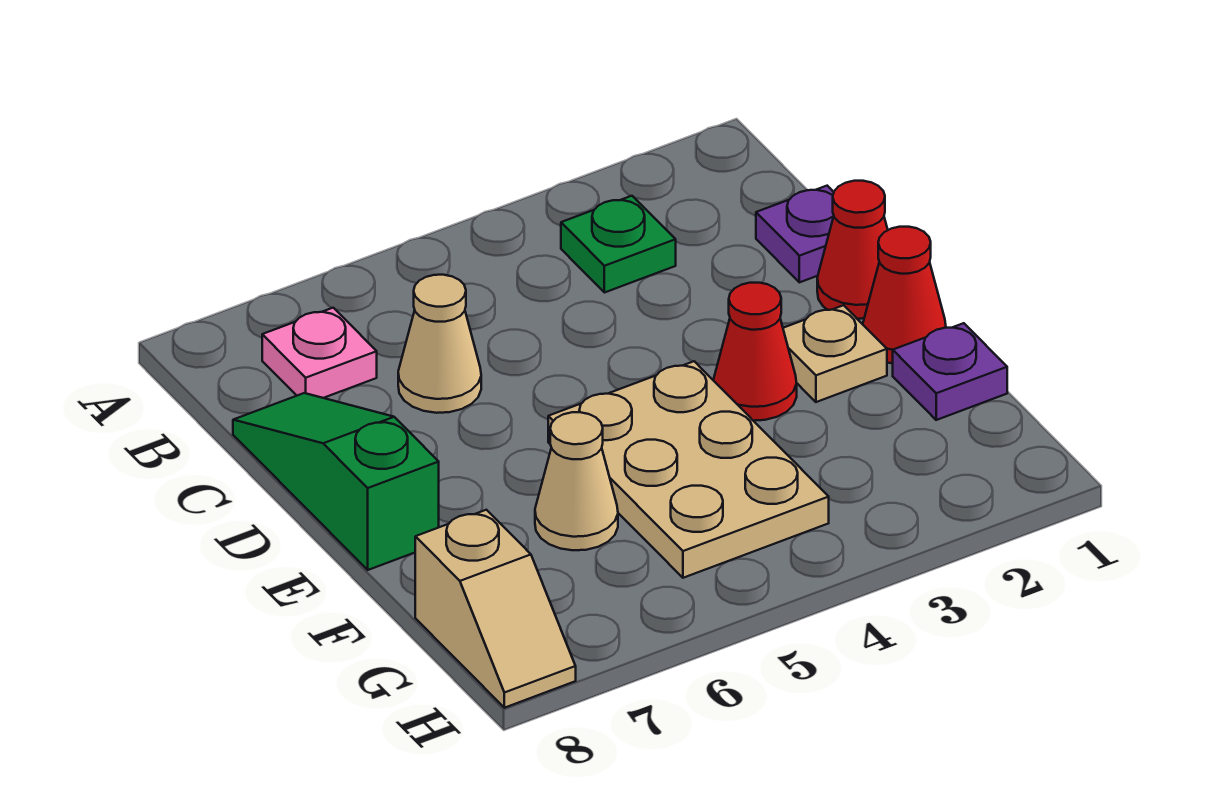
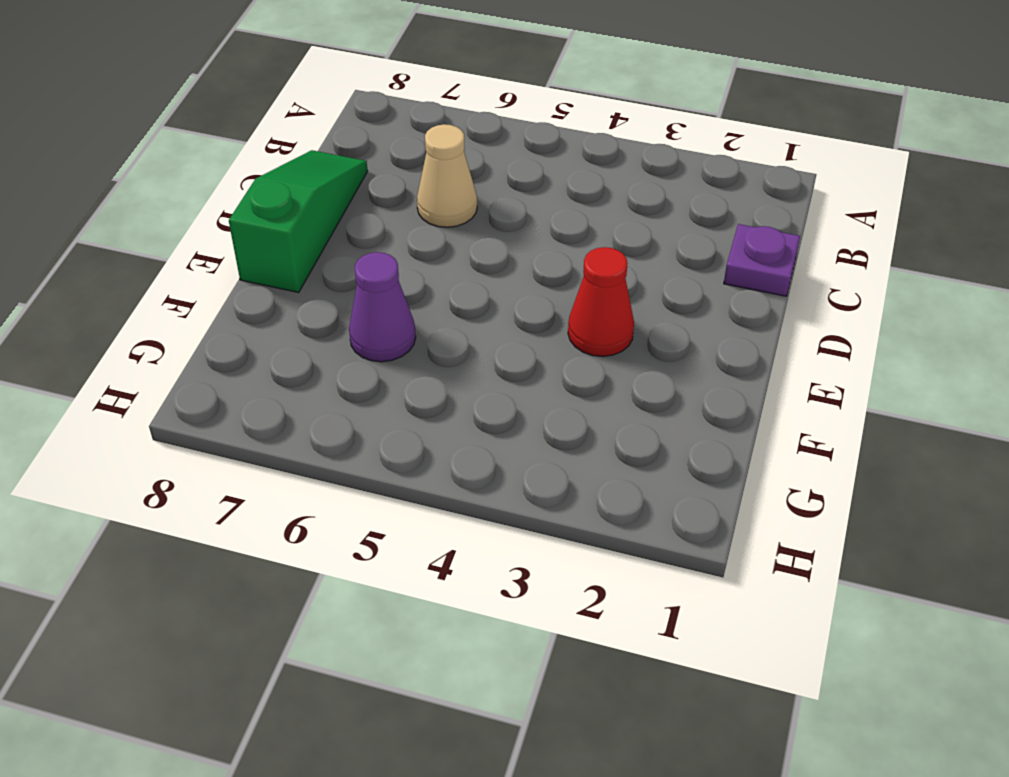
purple cone F6 level 1 -> tan cone F6 level 1
none -> green plate B3 level 1
none -> pink plate B7 level 1
none -> red cone D1 level 1

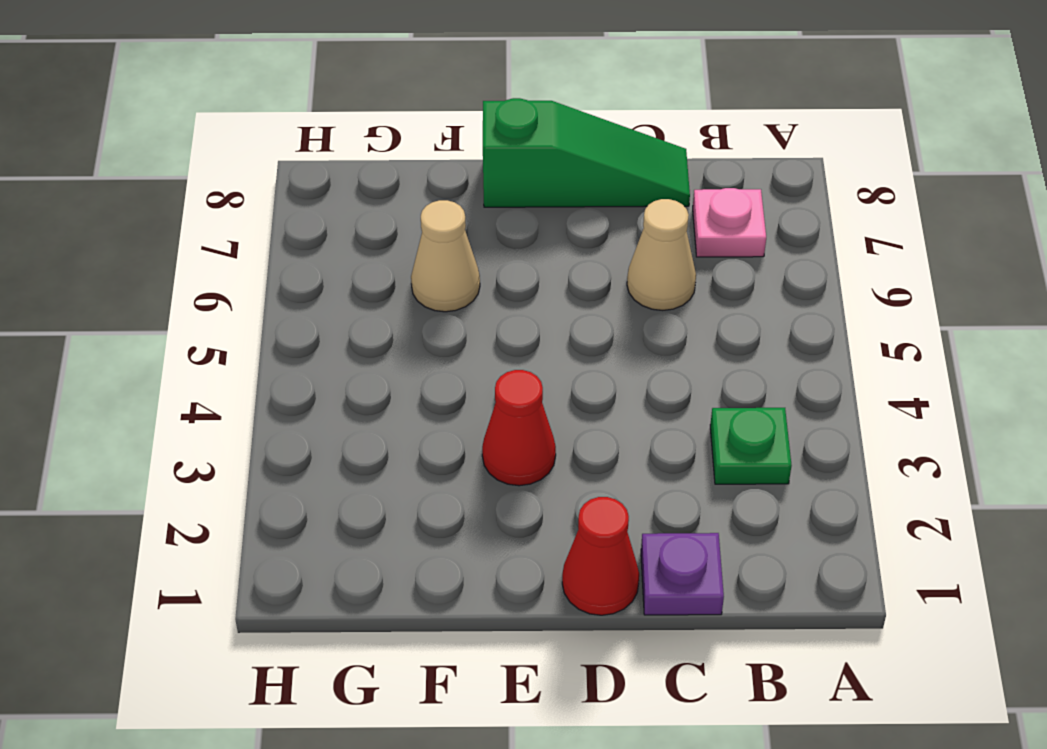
none -> red cone E1 level 1
none -> tan plate E2 level 1
none -> tan plate E4:G5 level 1

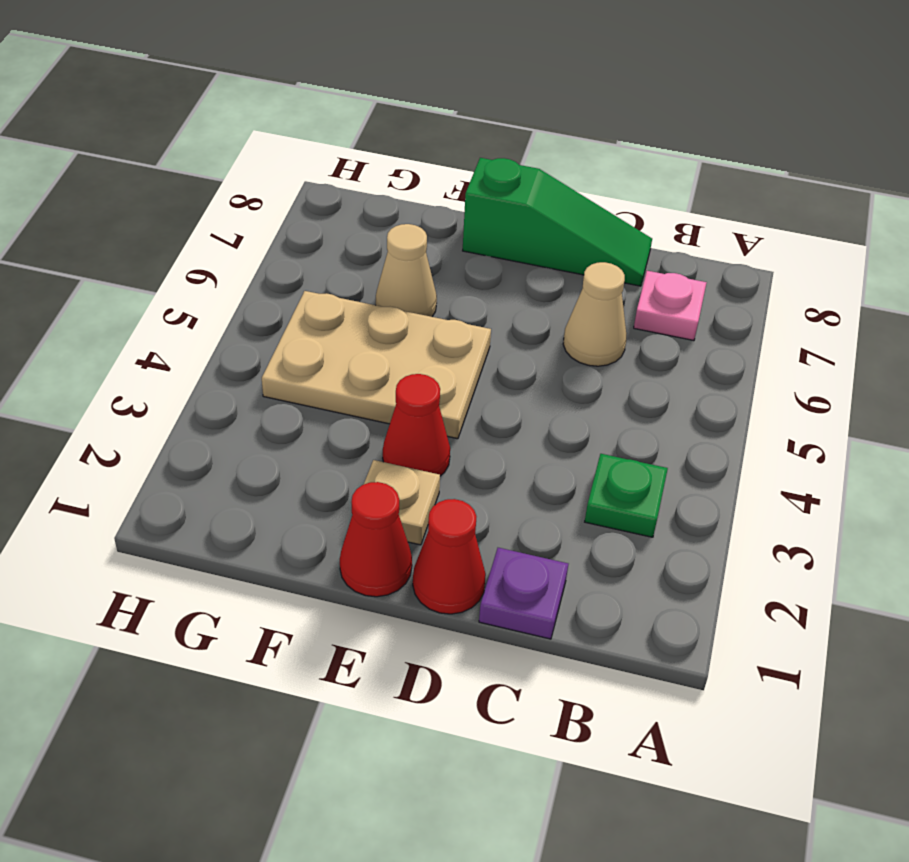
none -> purple plate F1 level 1
none -> tan slope G8:H8 level 1 top G

